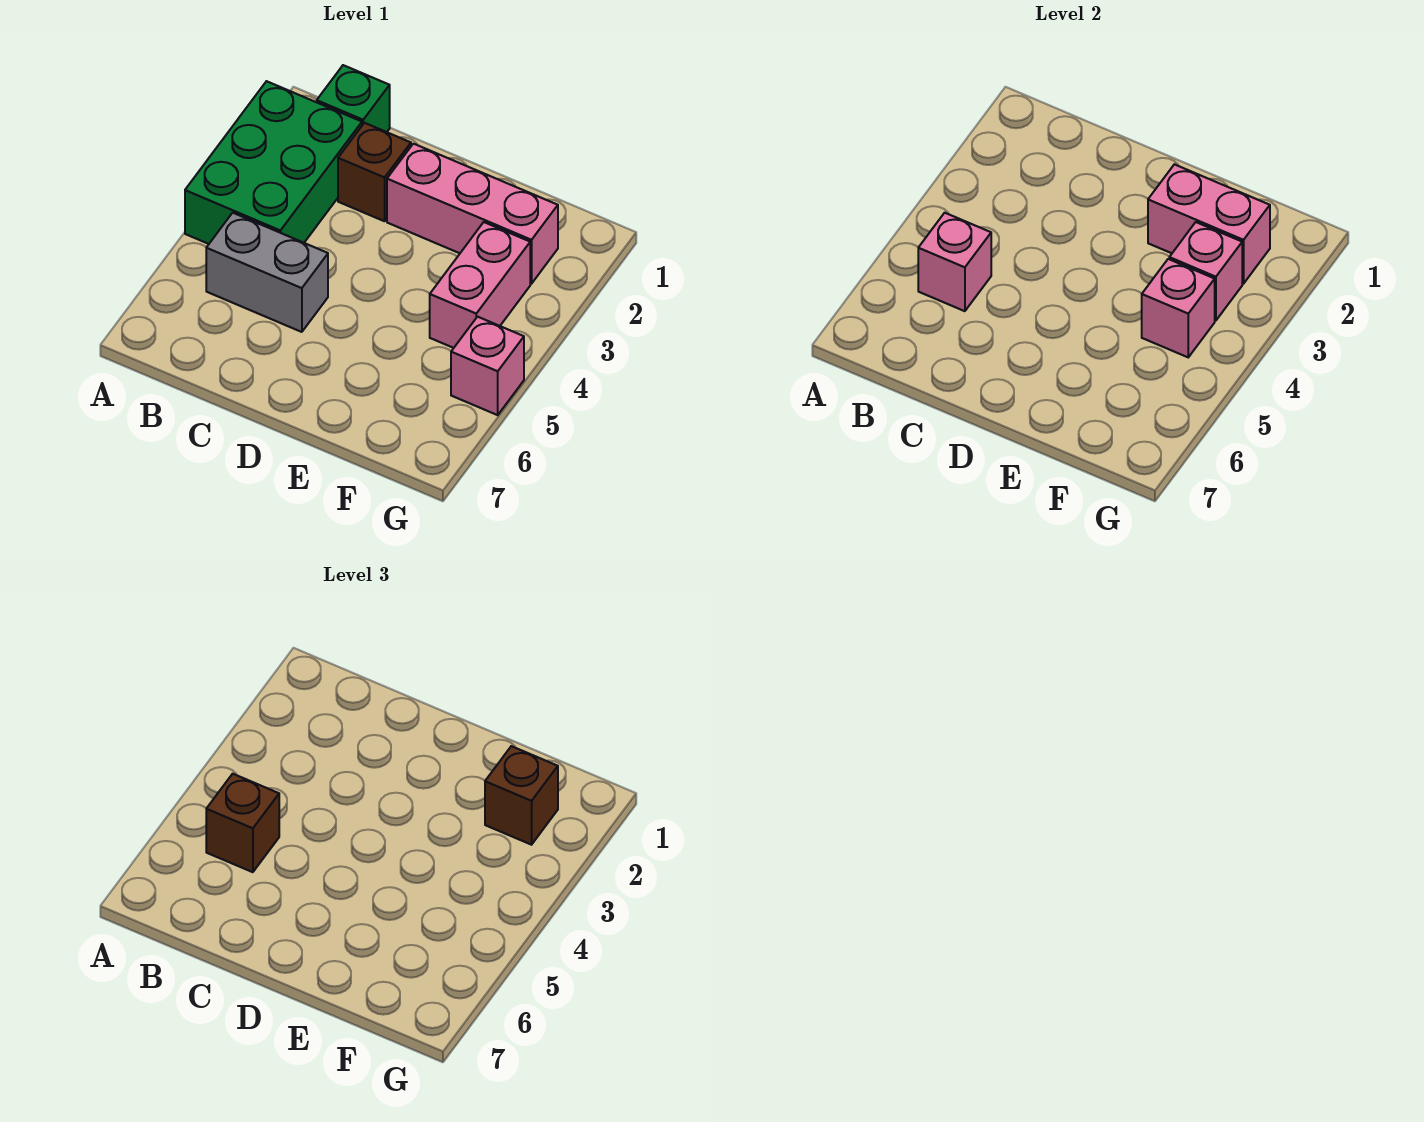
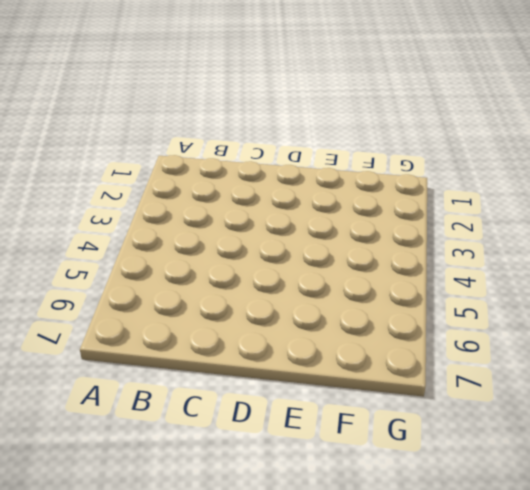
none -> green brick A2:B4 level 1
none -> green brick B1 level 1
none -> grey brick B5:C5 level 1

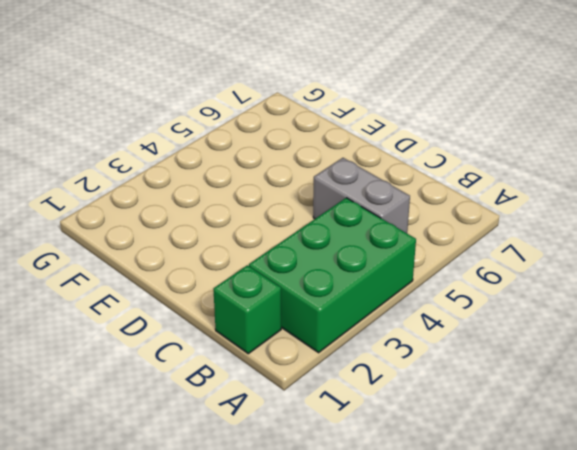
none -> brown brick C2 level 1
none -> pink brick D2:F2 level 1
none -> pink brick F3:F4 level 1

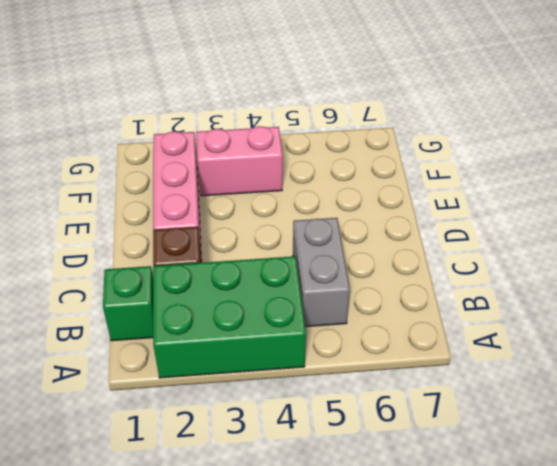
none -> pink brick G5 level 1
none -> pink brick B5 level 2
none -> pink brick E2:F2 level 2

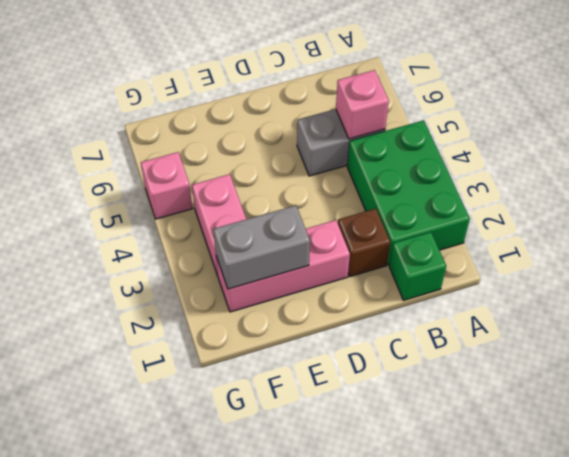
grey brick E2:F2 level 2 -> pink brick E2:F2 level 2
none -> pink brick F3 level 2
none -> pink brick F4 level 2
none -> brown brick B5 level 3

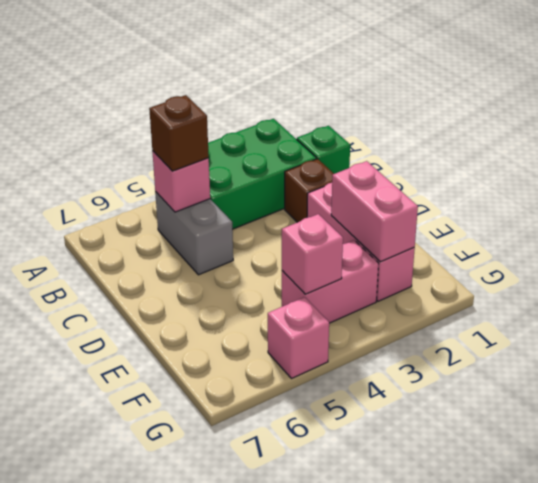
none -> pink brick F3 level 2
none -> brown brick F2 level 3

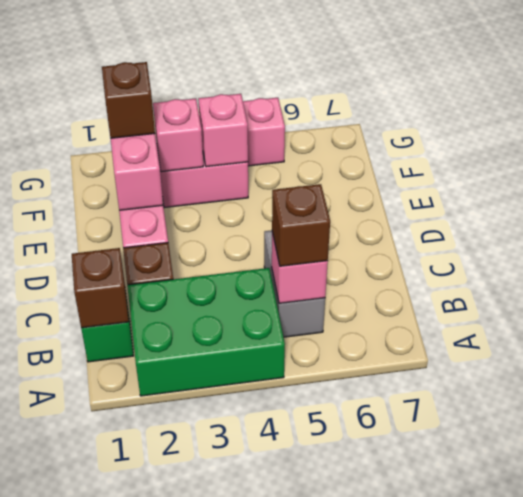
brown brick B1 level 2 -> none

